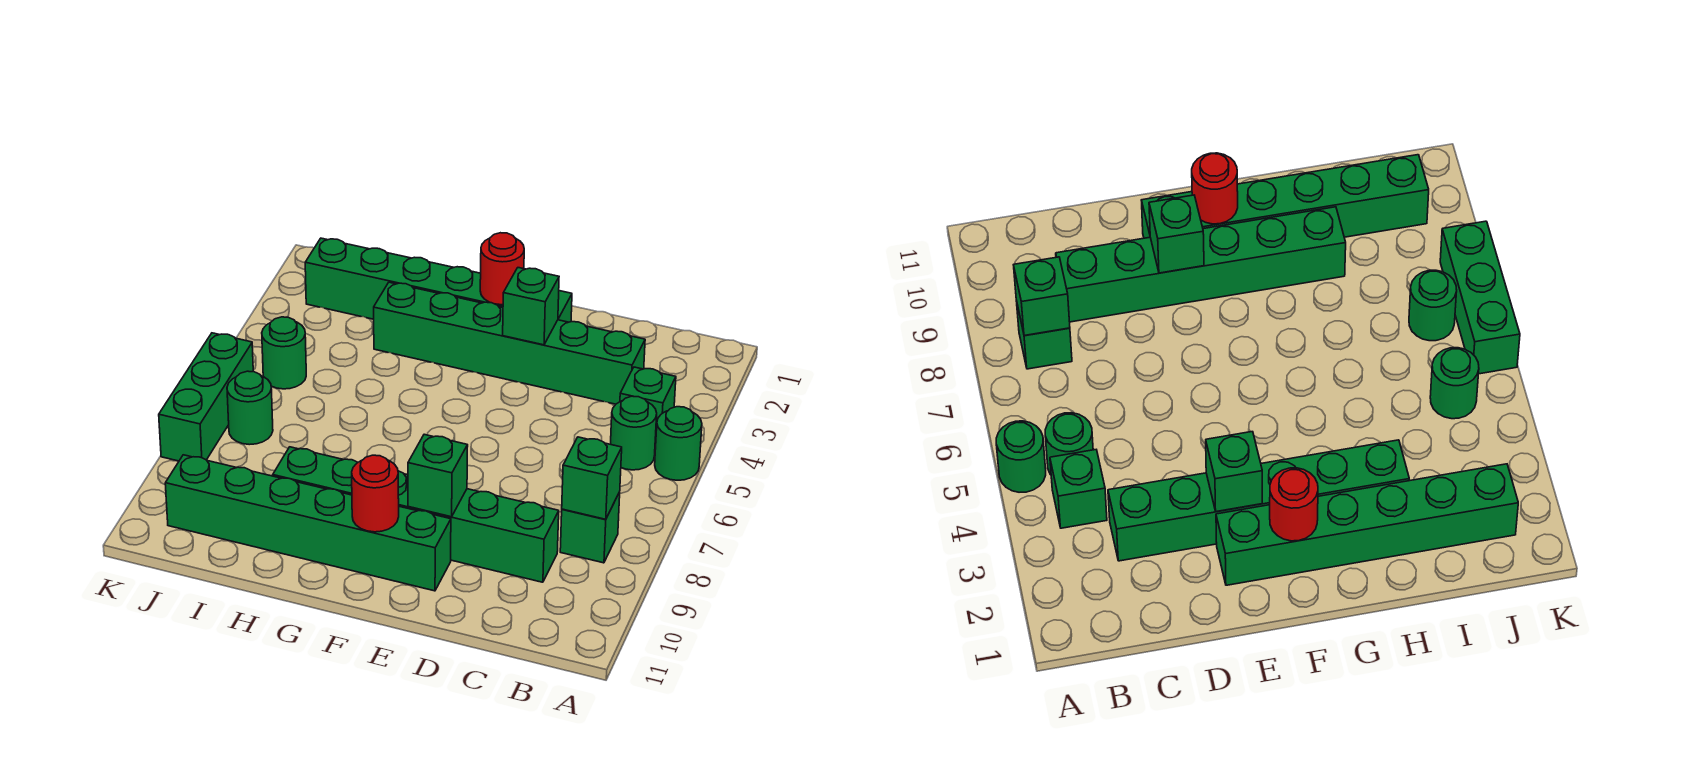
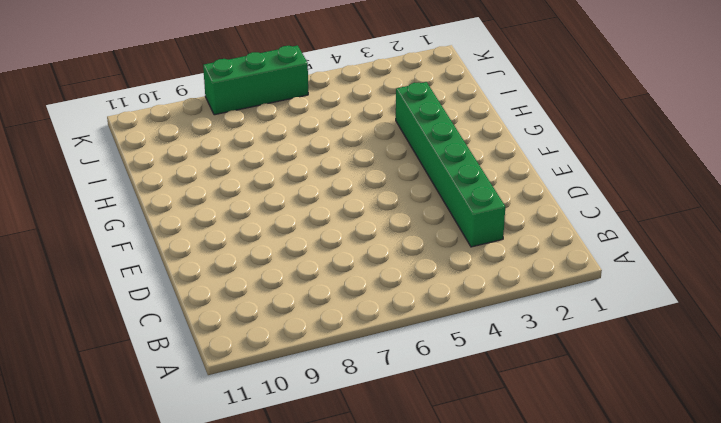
none -> green round brick A5 level 1
none -> green brick B4 level 1
none -> green round brick B5 level 1

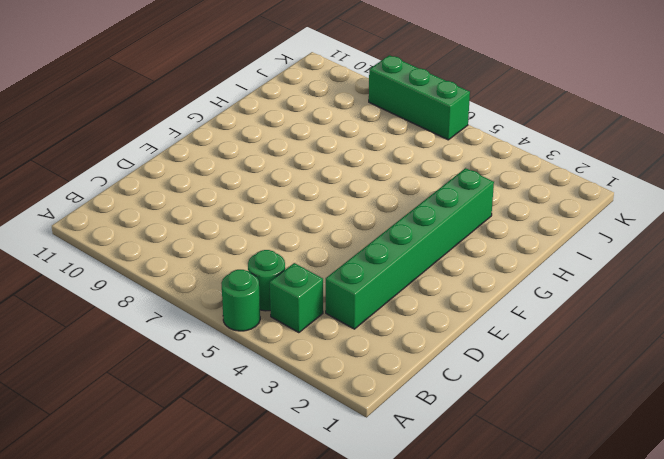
none -> green brick B8 level 1
none -> green brick C9:H9 level 1
none -> green brick E2:J2 level 1

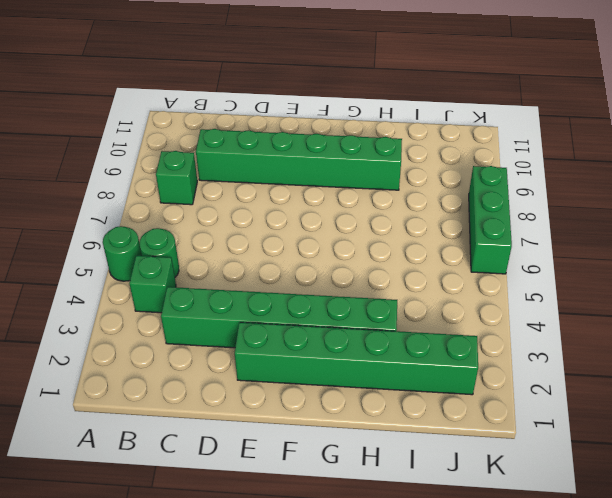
none -> green brick E10:J10 level 1
none -> green round brick J5 level 1
none -> green round brick J7 level 1

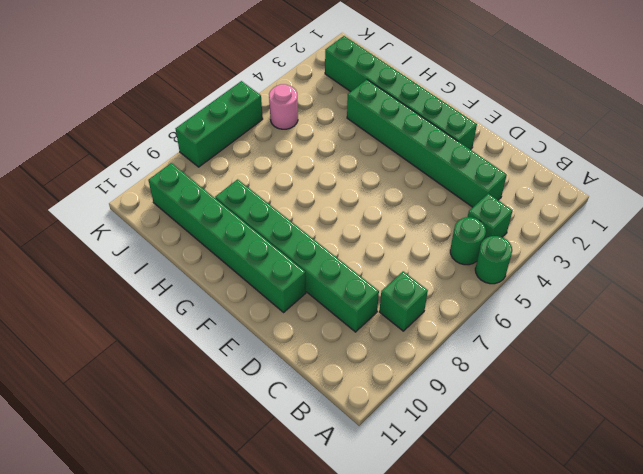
pink round brick J5 level 1 -> green round brick J5 level 1
none -> green round brick J7 level 1
none -> green brick B8 level 2
none -> green brick E3 level 2

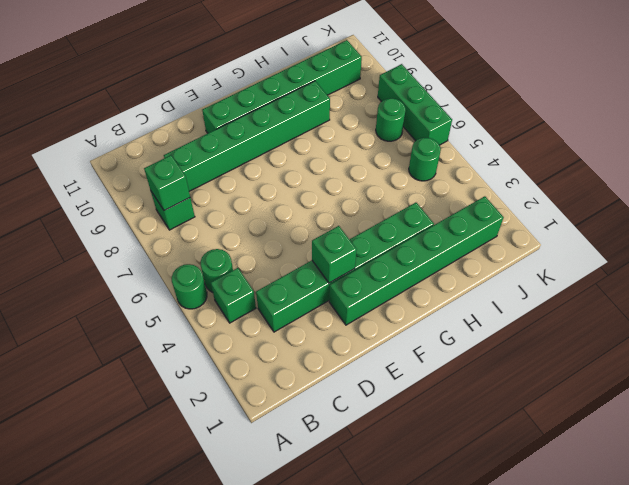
none -> green brick E9 level 2
none -> red round brick F2 level 2
none -> red round brick F10 level 2

